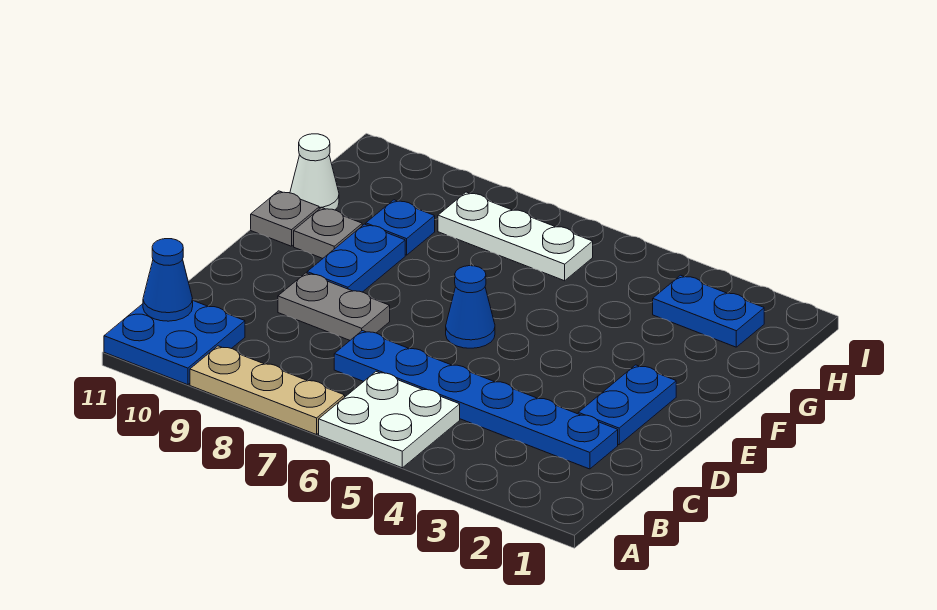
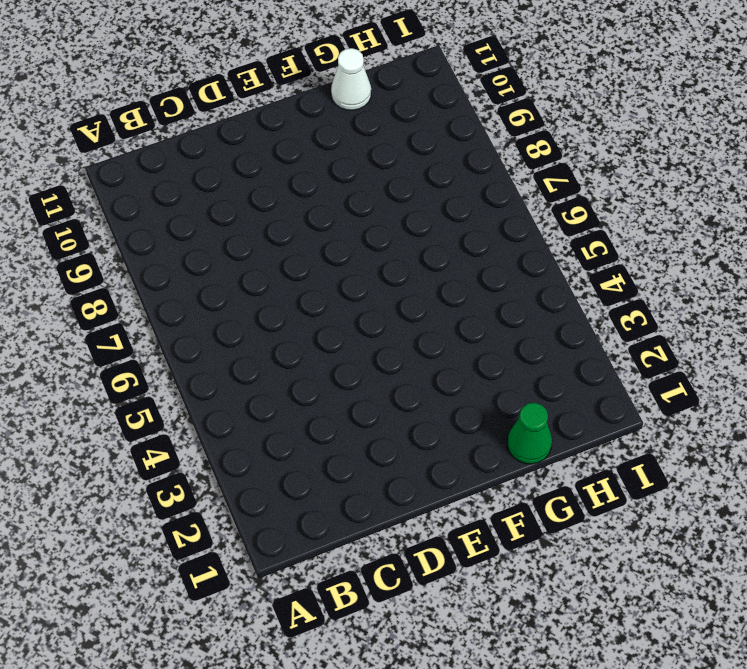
green cone G1 level 1 -> none
none -> white plate A5:B6 level 1
none -> tan plate A7:A9 level 1
none -> blue plate A10:B11 level 1

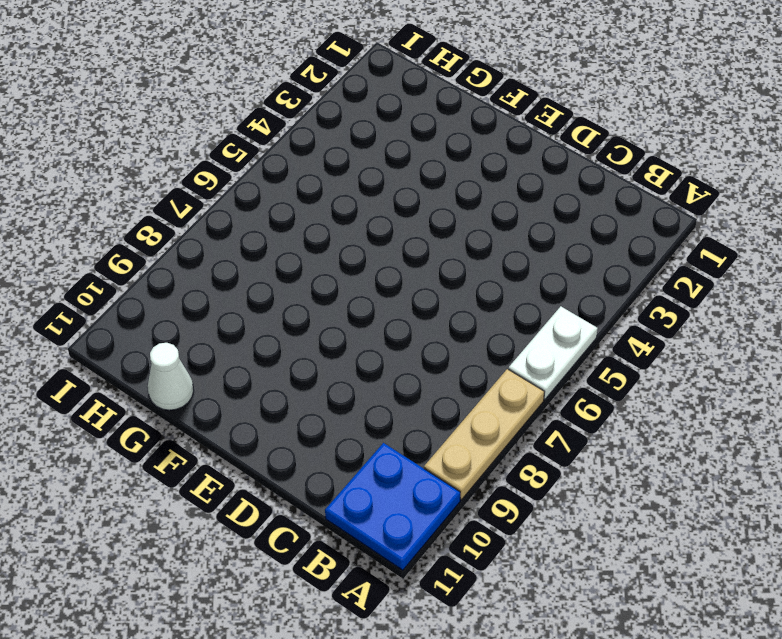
white plate A5:A6 level 1 -> white plate A5:B6 level 1
none -> blue plate C2:C7 level 1
none -> blue plate D2:E2 level 1
none -> grey plate D8:D9 level 1

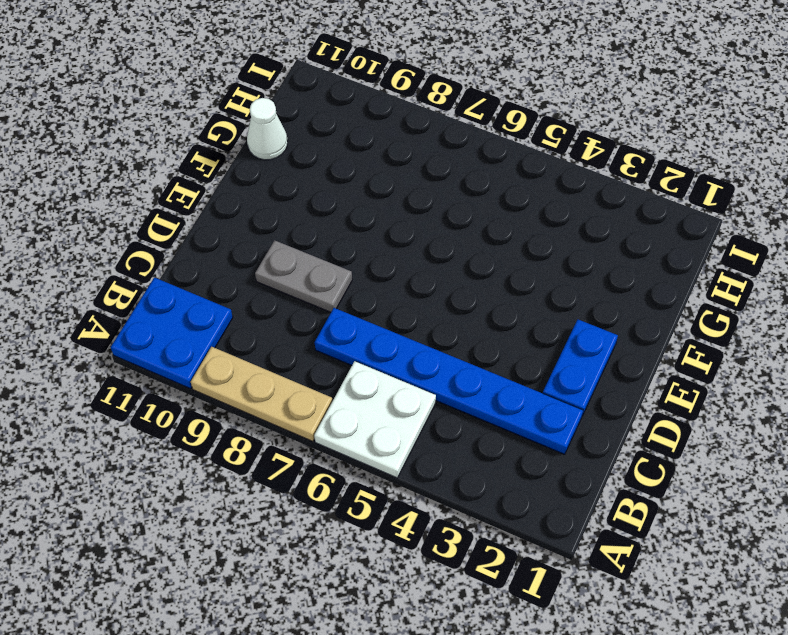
none -> blue cone E6 level 1
none -> blue plate E9:F9 level 1
none -> grey plate F10 level 1

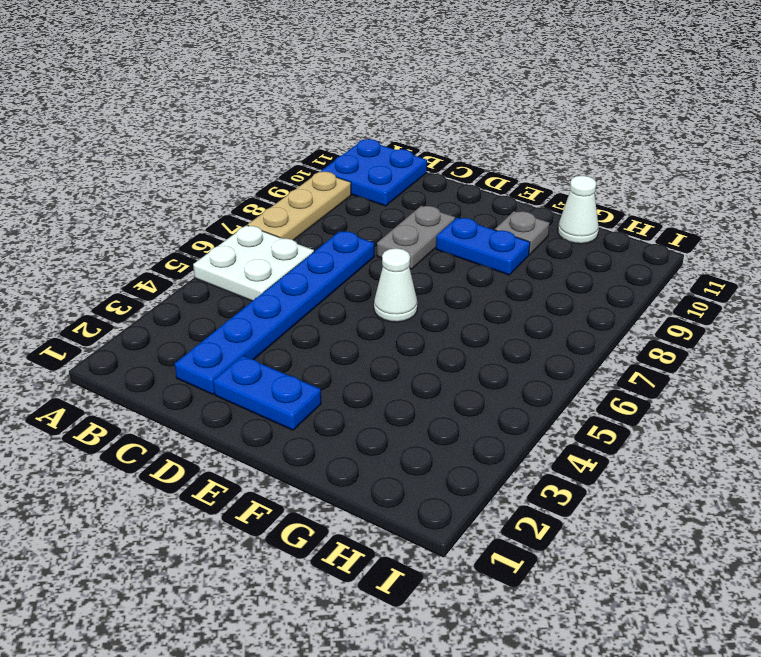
white cone E6 level 1 -> blue cone E6 level 1
none -> grey plate F11 level 1
none -> blue plate G9 level 1
none -> blue plate H2:H3 level 1

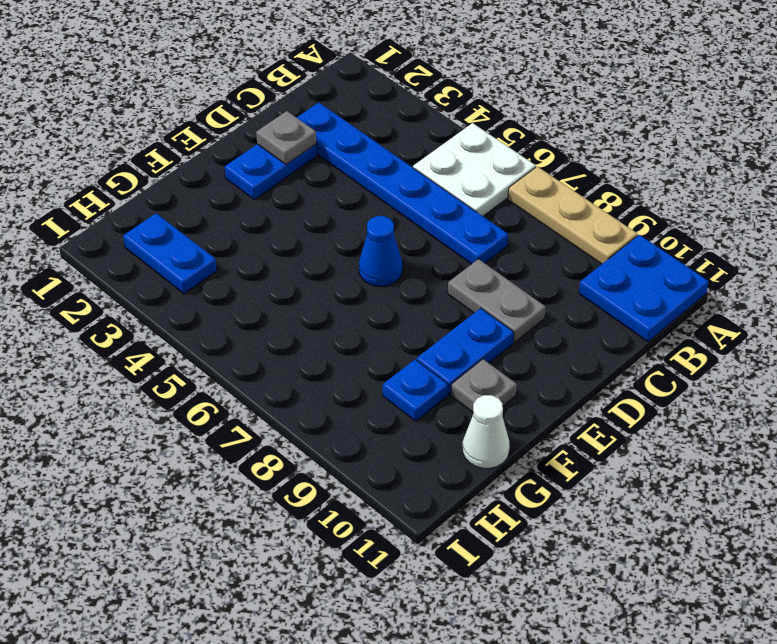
grey plate D2 level 2 -> grey plate F11 level 1
none -> white plate H6:H8 level 1
none -> blue cone B11 level 2

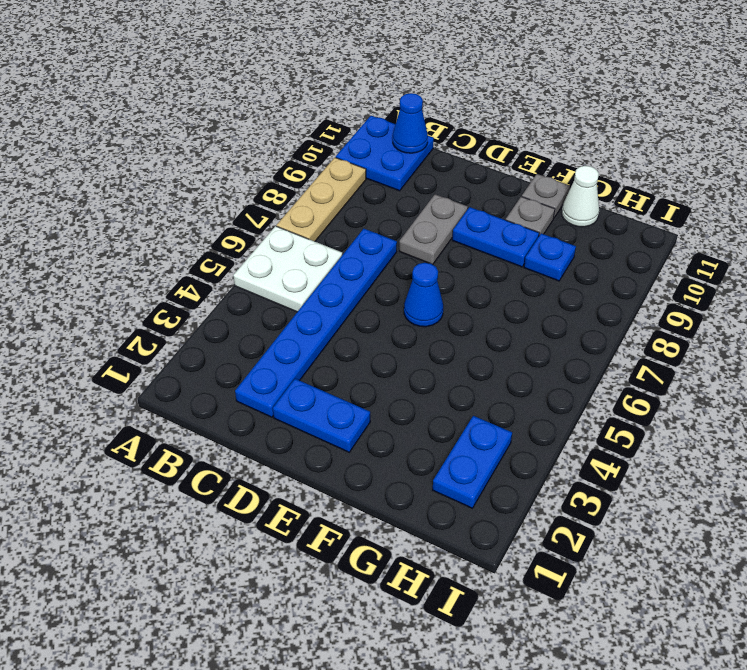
none -> white plate H6:H8 level 1

